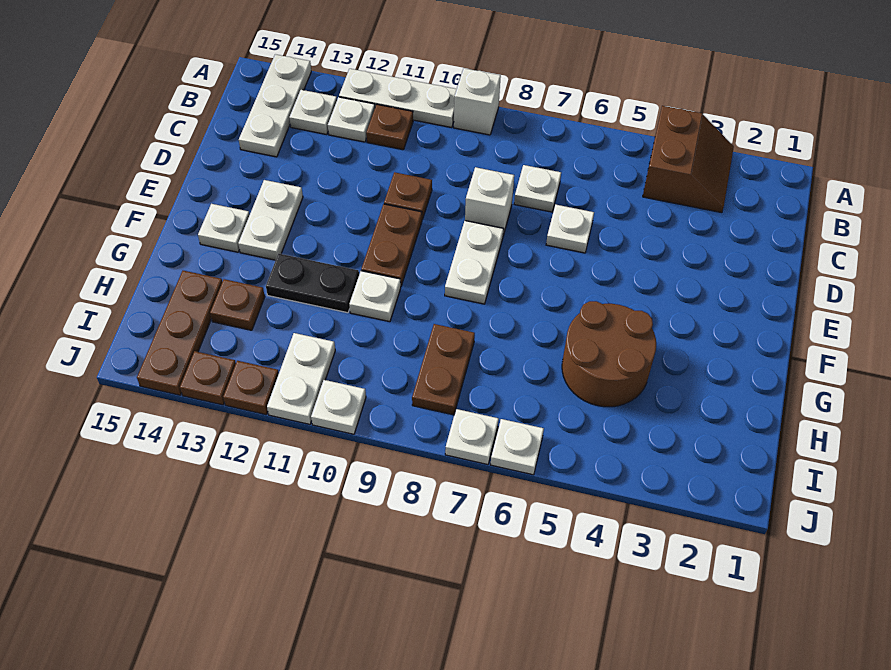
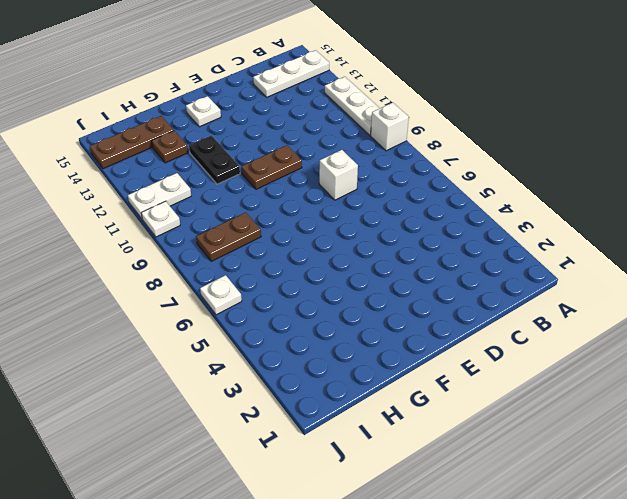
none -> brown slope A3:B4 level 1 top 4
none -> brown plate B11 level 1
none -> white plate B12 level 1

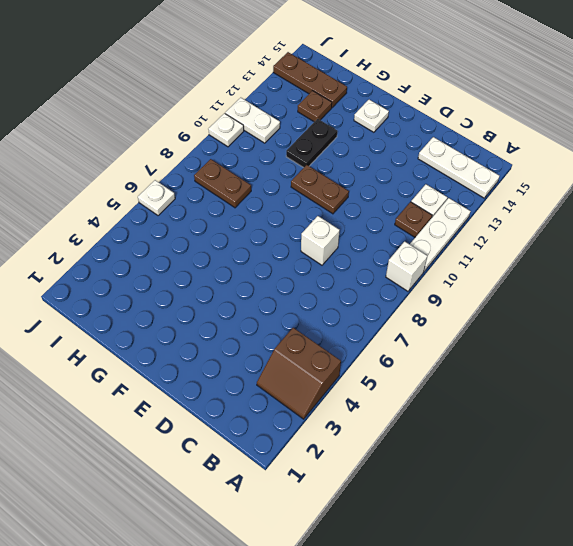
none -> white plate B13 level 1
none -> white plate C7 level 1
none -> white plate D6 level 1

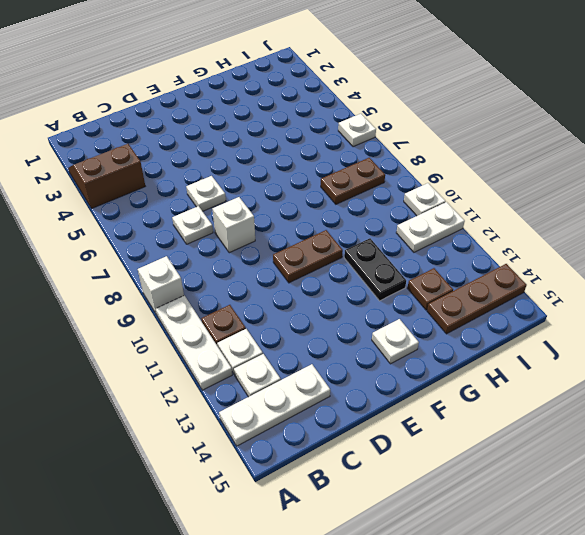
none -> brown plate D10 level 1
none -> white plate E8:F8 level 1
none -> white plate E13:F13 level 1

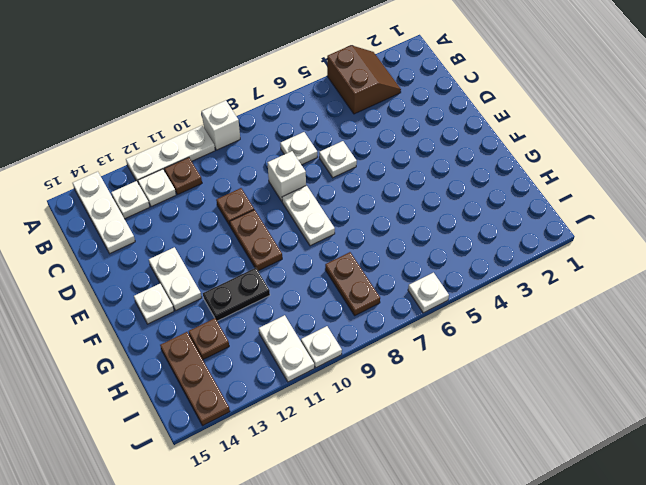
none -> brown round brick G4:H5 level 1
none -> white plate G10 level 1
none -> white plate J7 level 1

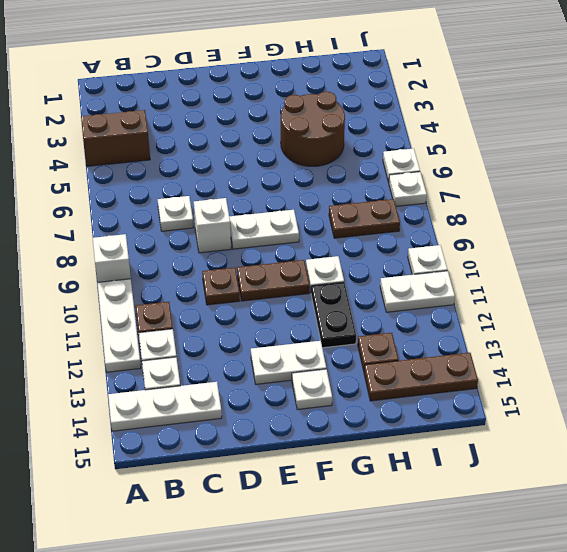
none -> white plate D6 level 1
none -> brown plate J12 level 1
none -> brown plate J13 level 1

